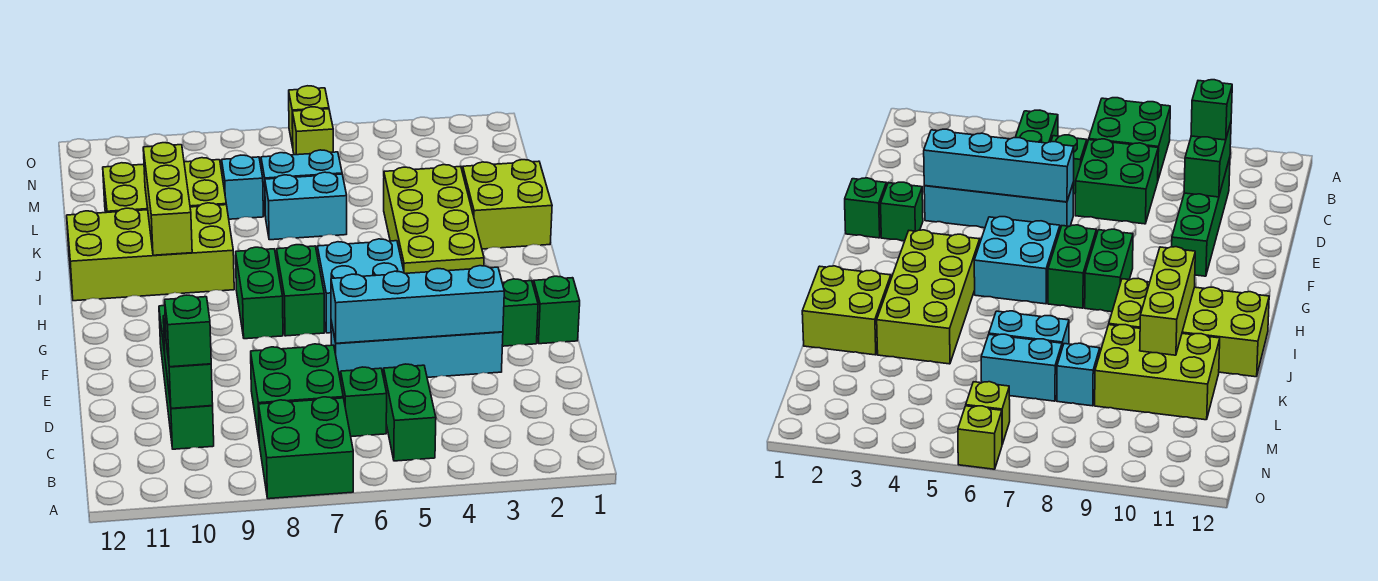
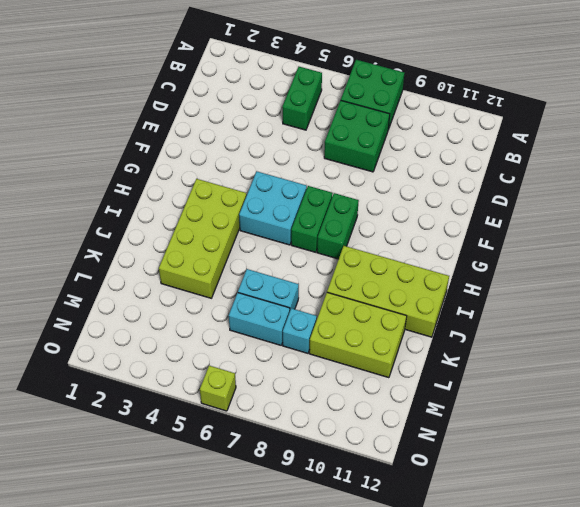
none -> green brick C6 level 1
none -> green brick C10:F10 level 1
none -> cyan brick E3:E6 level 1

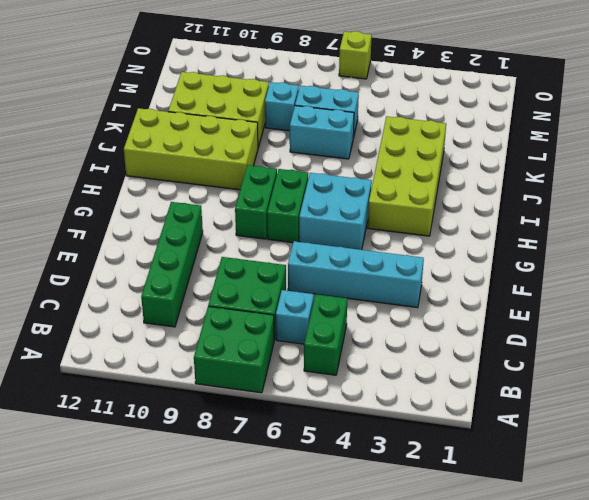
cyan brick C6 level 1 -> green brick C6 level 1
none -> green brick F1 level 1
none -> green brick F2 level 1
none -> lime brick J1:K2 level 1

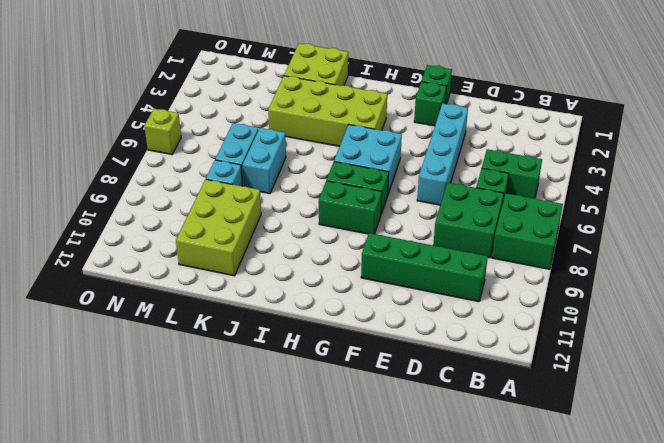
none -> lime brick I9:J12 level 1
none -> lime brick N6 level 1
none -> green brick C10:D10 level 2

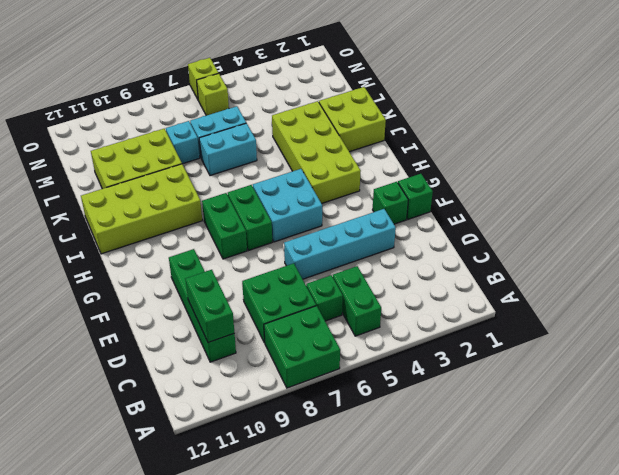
none -> cyan brick E3:E6 level 2
none -> lime brick I10:K10 level 2
none -> green brick C10 level 3

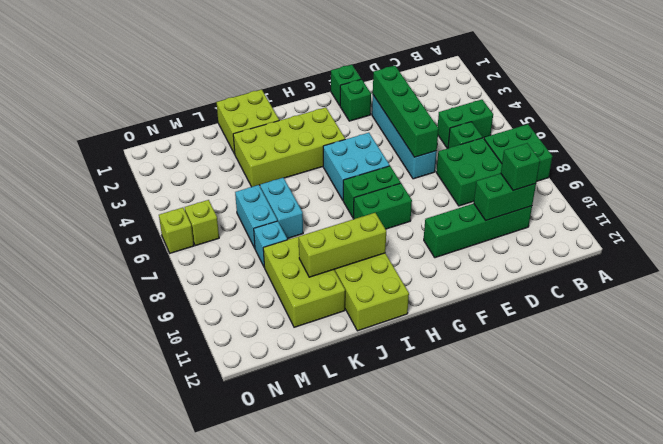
green brick E3:E6 level 2 -> cyan brick E3:E6 level 2

